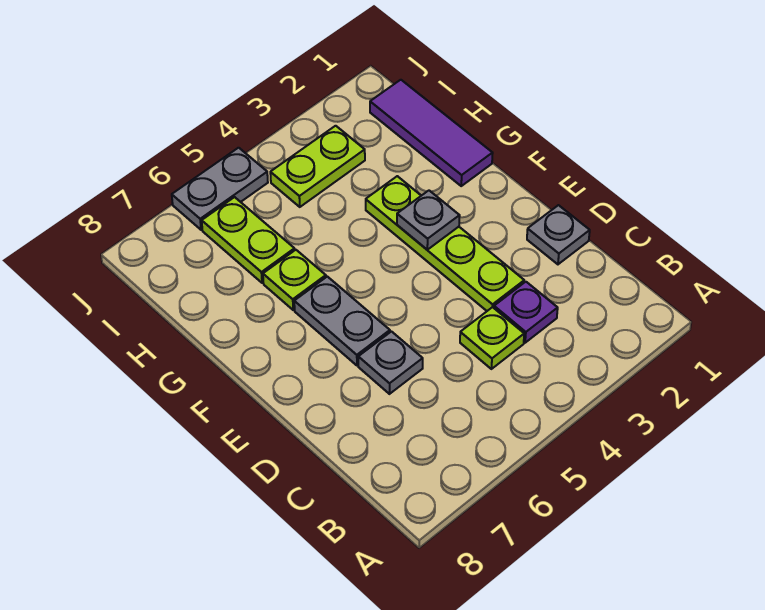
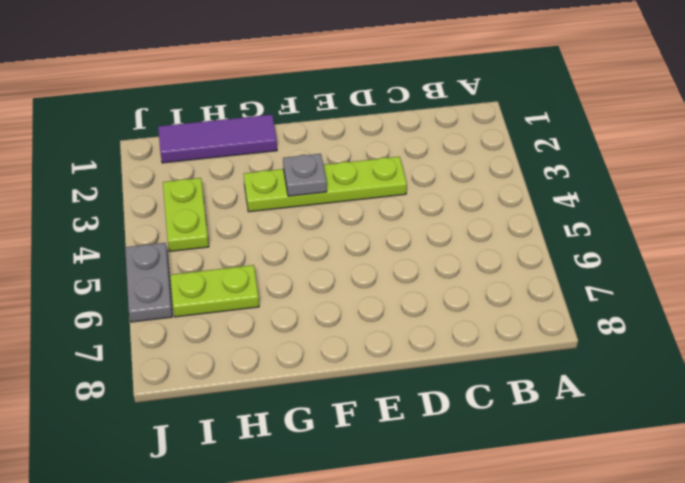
none -> purple plate C3 level 1
none -> lime plate C4 level 1
none -> grey plate D1 level 1

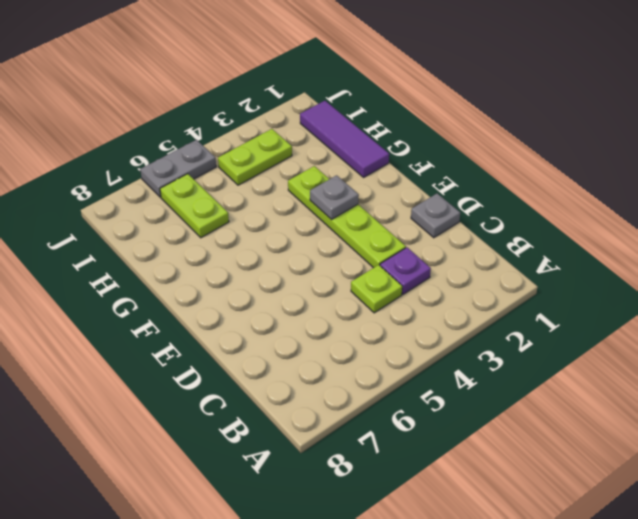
none -> grey plate D6 level 1
none -> grey plate E6:F6 level 1
none -> lime plate G6 level 1

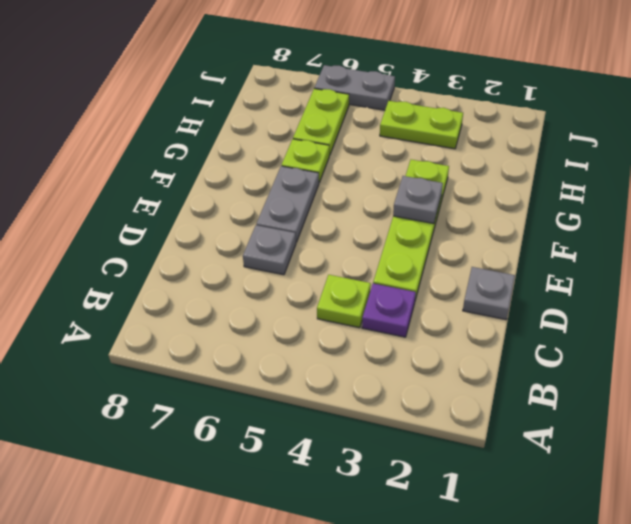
none -> purple tile G1:I1 level 1

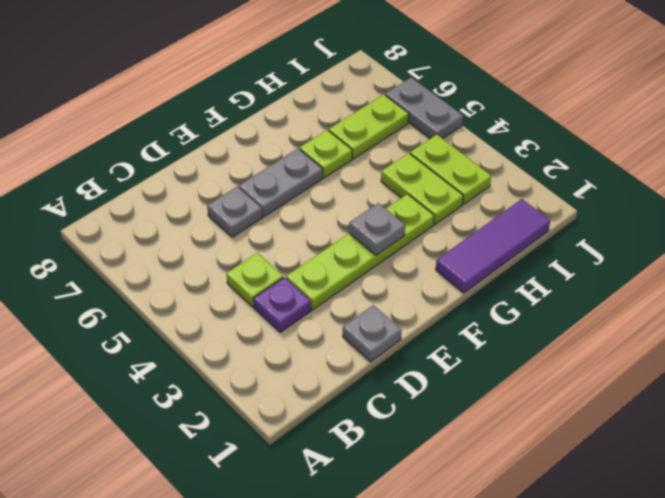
lime plate H3:H4 level 1 -> none

